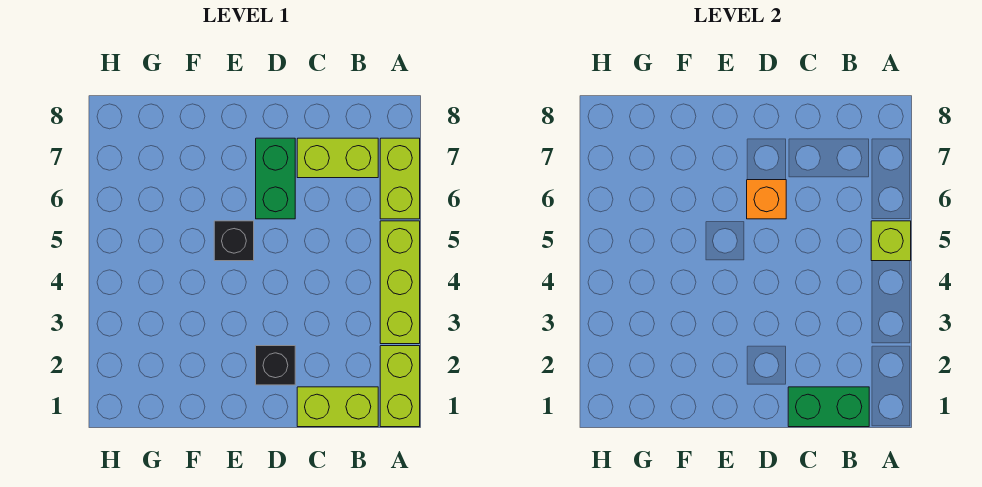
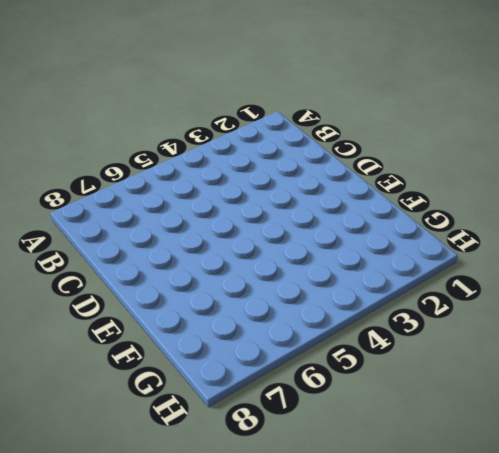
none -> lime brick A1:A2 level 1
none -> lime brick A3:A5 level 1

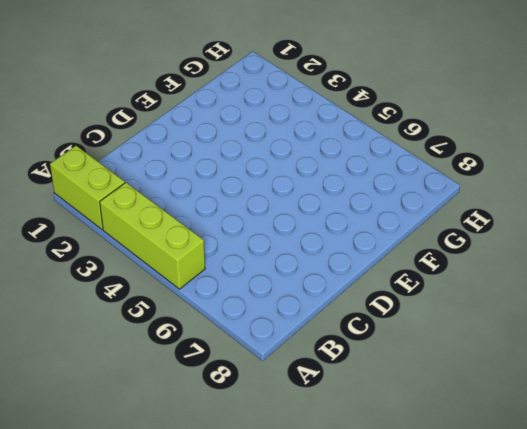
none -> lime brick A6:A7 level 1
none -> lime brick B1:C1 level 1

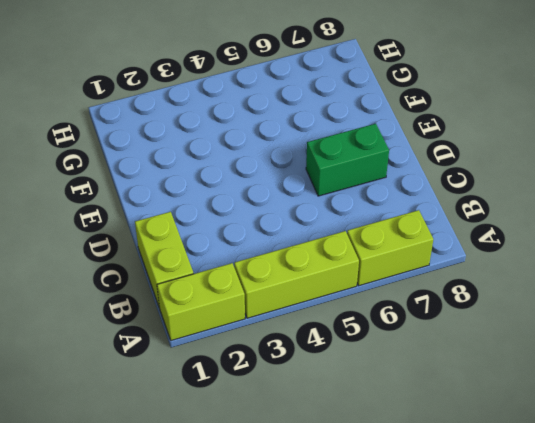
none -> lime brick B7:C7 level 1
none -> black brick D2 level 1

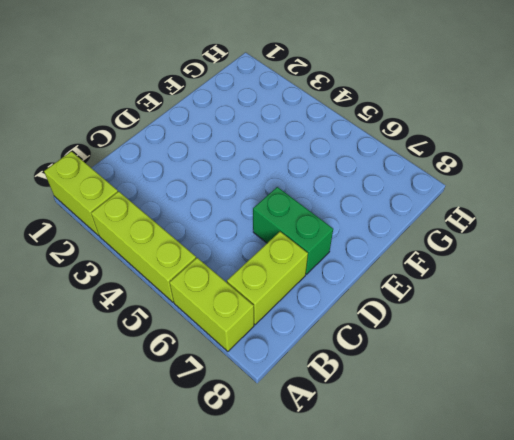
none -> lime brick B1:C1 level 1
none -> black brick D2 level 1

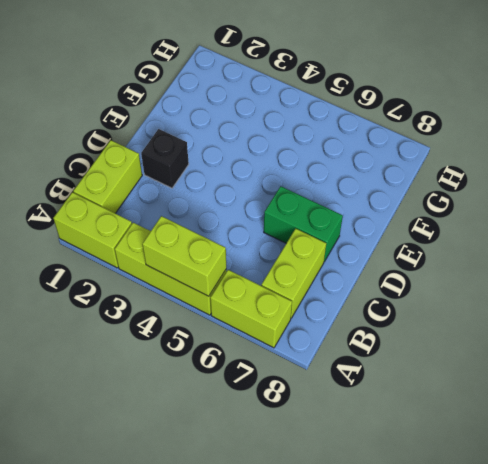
lime brick A4:A5 level 2 -> lime brick A5 level 2
none -> black brick E5 level 1
none -> green brick B1:C1 level 2

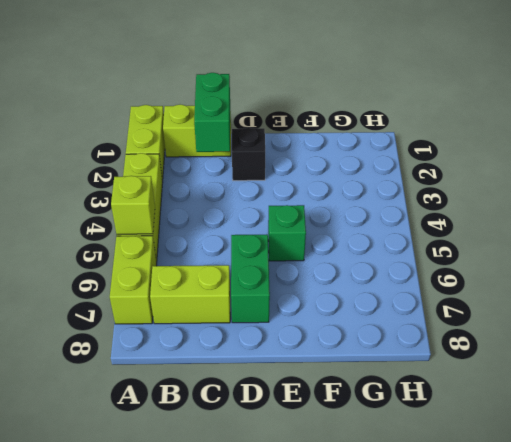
green brick C1:C2 level 2 -> green brick B1:C1 level 2
green brick E5 level 1 -> black brick E5 level 1
none -> orange brick D6 level 2

